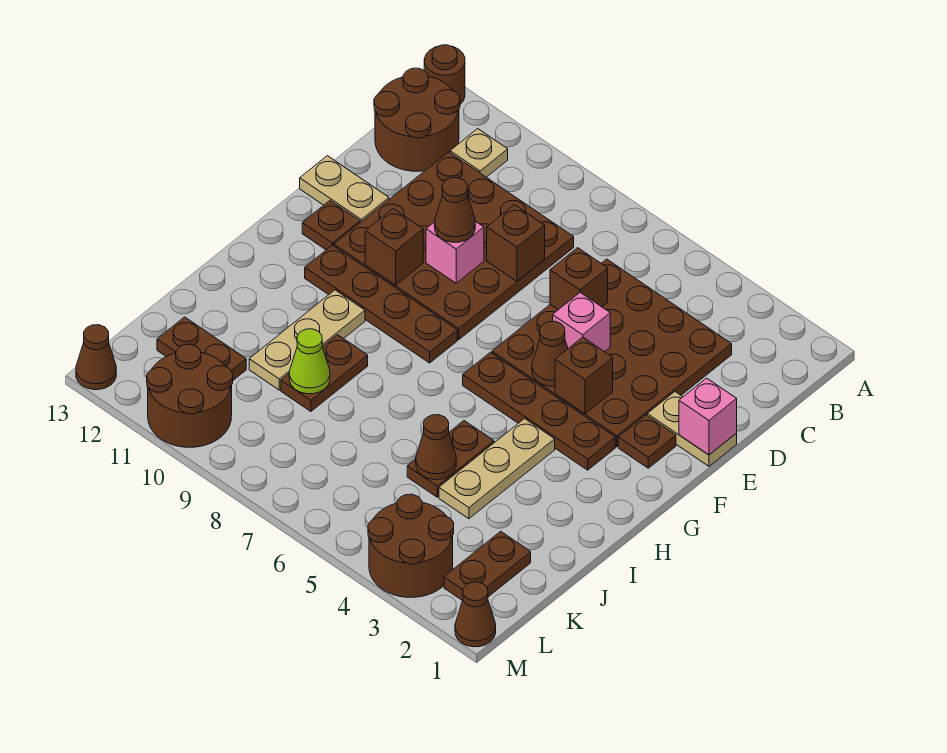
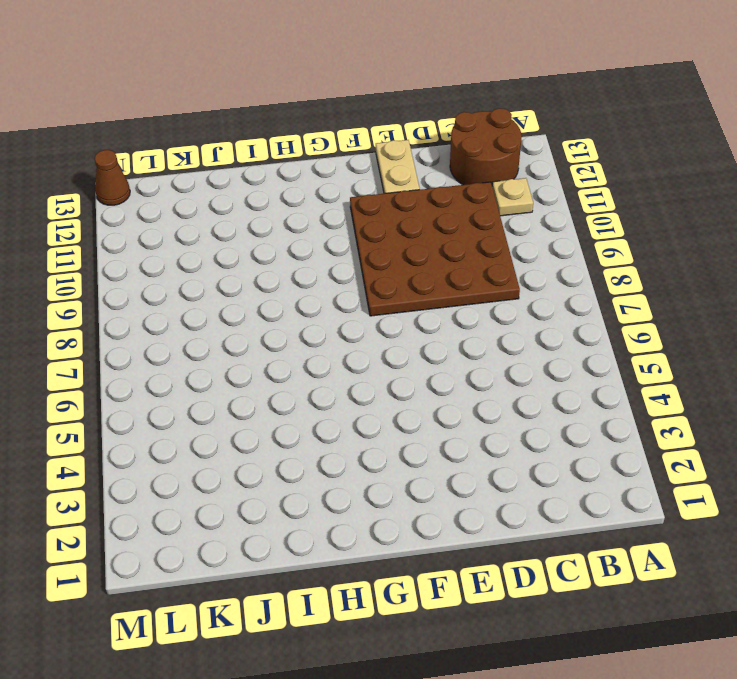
none -> brown round brick A13 level 1
none -> brown plate C3:F6 level 1
none -> tan plate E1:E2 level 1
none -> brown plate F2 level 1

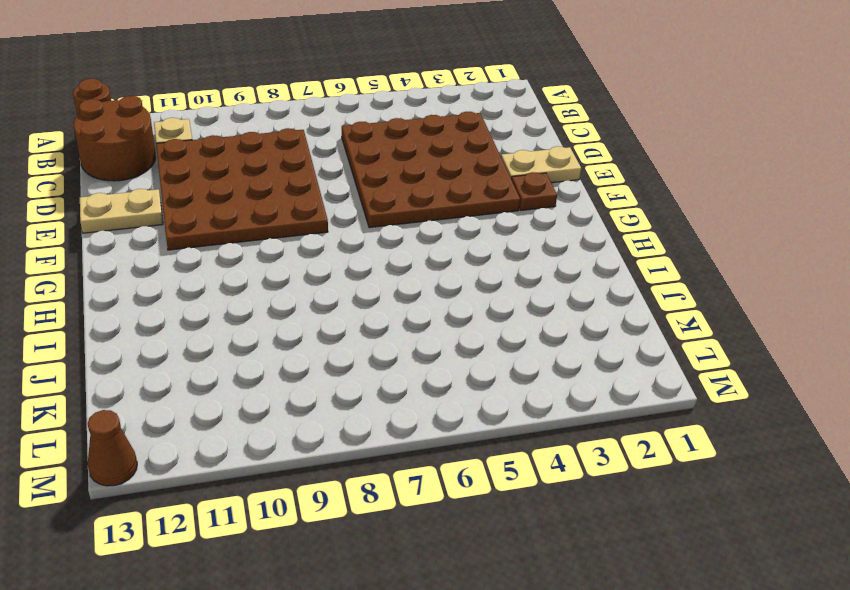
none -> brown plate F12 level 1
none -> brown plate G3:G6 level 1
none -> brown plate G8:G11 level 1
none -> tan plate H4:J4 level 1

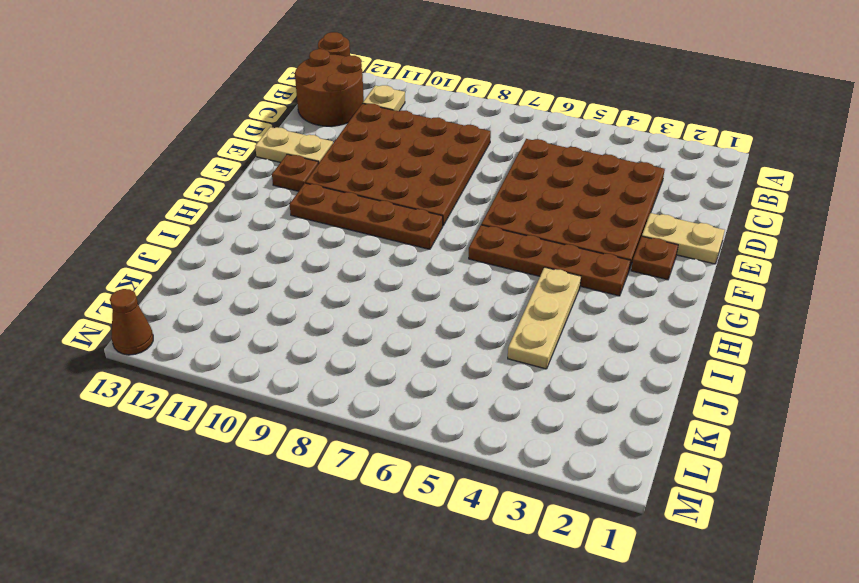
none -> tan plate H10:J10 level 1
none -> brown plate I5:J5 level 1
none -> brown plate I9:J9 level 1
none -> brown plate K2:L2 level 1

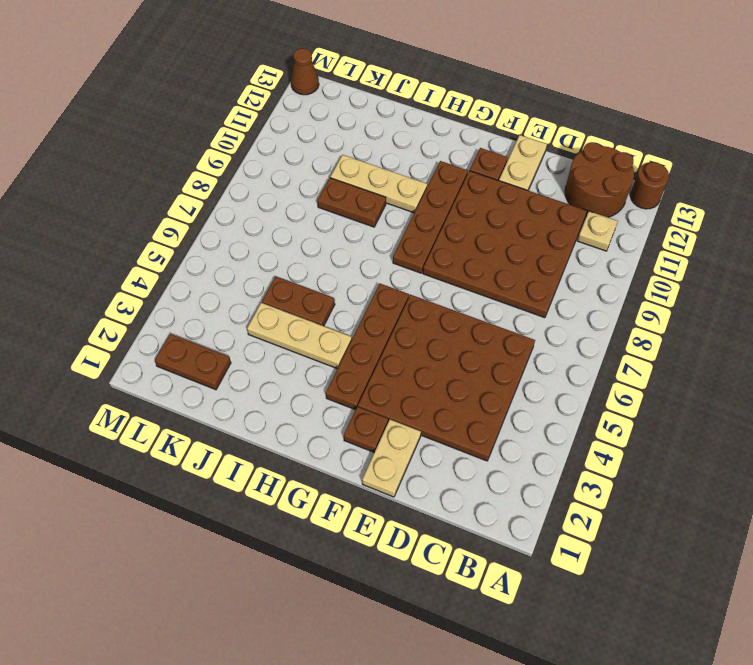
none -> brown plate K11:K12 level 1
none -> brown round brick L3:M4 level 1
none -> brown round brick L10:M11 level 1
none -> brown cone M1 level 1

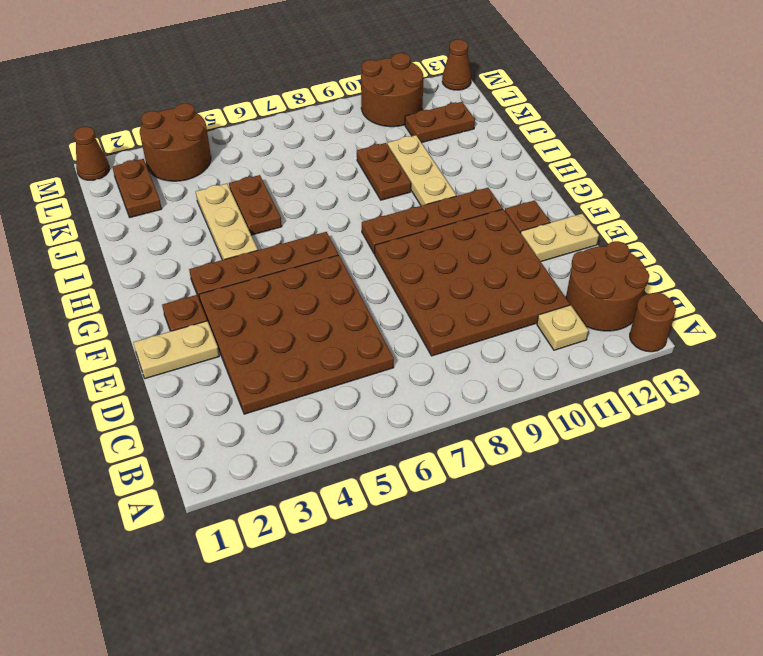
none -> brown brick D6 level 2
none -> brown brick D8 level 2
none -> pink brick E1 level 2
none -> pink brick E5 level 2

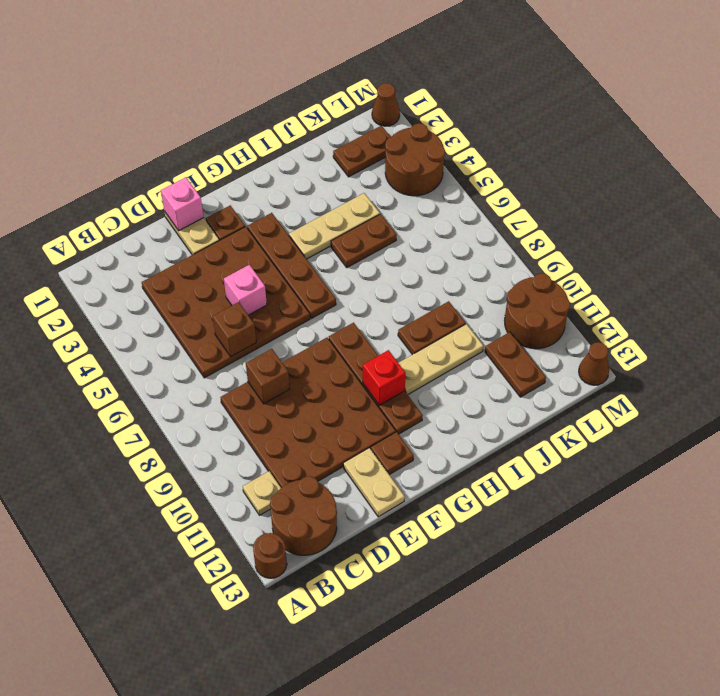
red brick G10 level 2 -> none
none -> pink brick E9 level 2
none -> brown brick F4 level 2
none -> brown cone F5 level 2
none -> brown brick F10 level 2

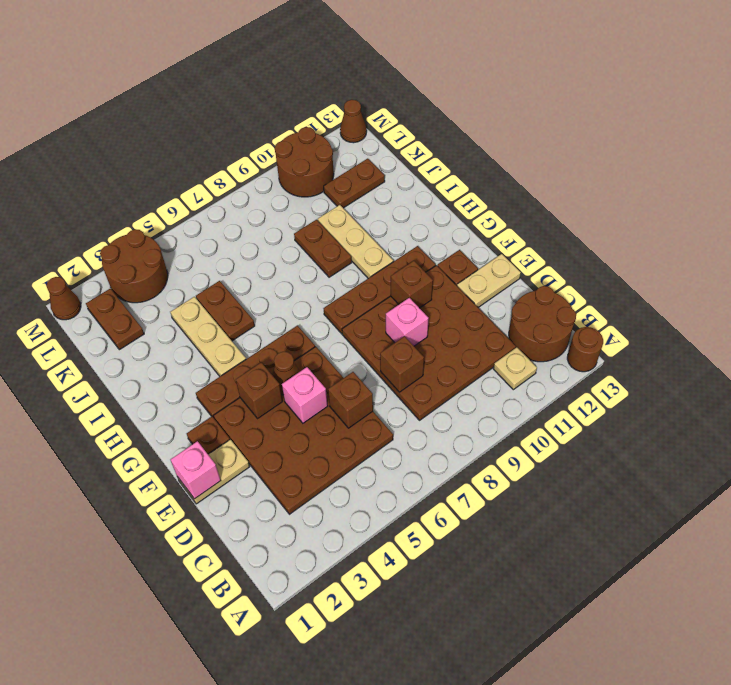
none -> brown cone J5 level 2
none -> lime cone J9 level 2
none -> brown cone E9 level 3

